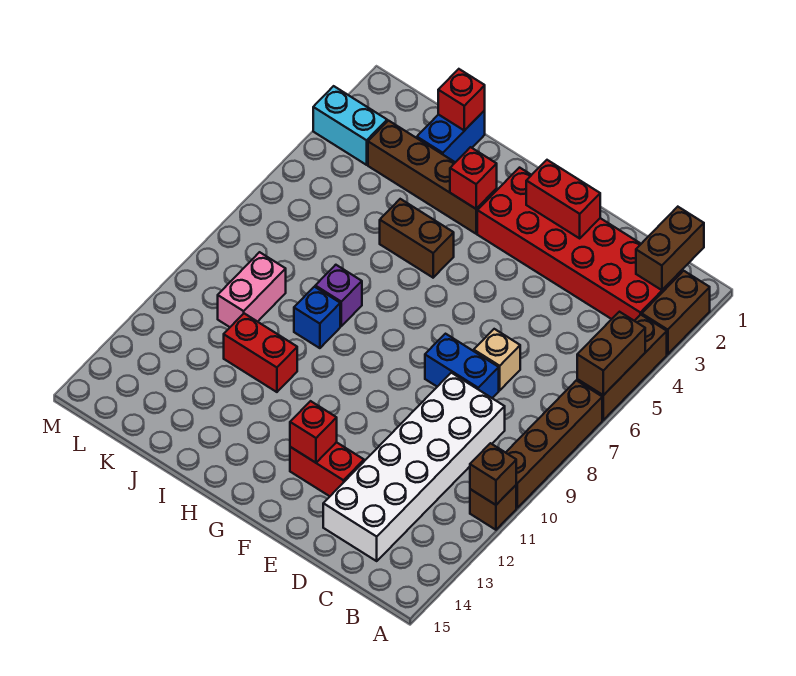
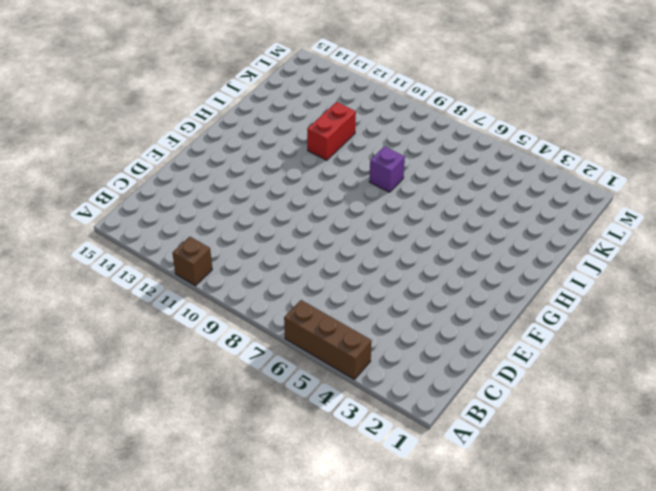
none -> brown brick A2:A3 level 1
none -> brown brick A7:A10 level 1
none -> red brick B2:G3 level 1

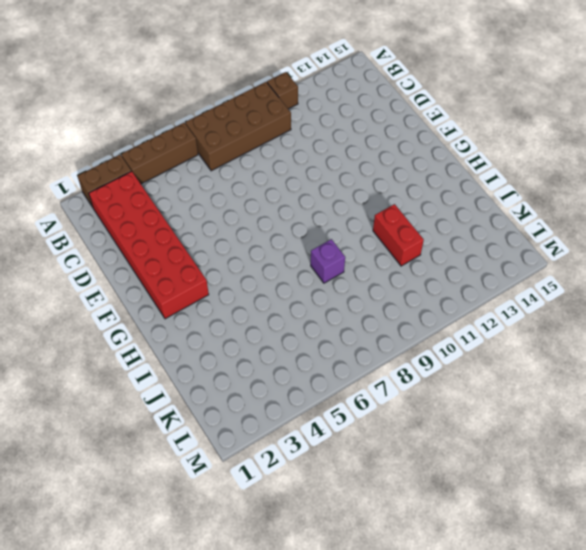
brown brick A7:B10 level 1 -> brown brick A7:A10 level 1
none -> white brick C9:D14 level 1
none -> tan brick D7 level 1
none -> blue brick D8:E8 level 1

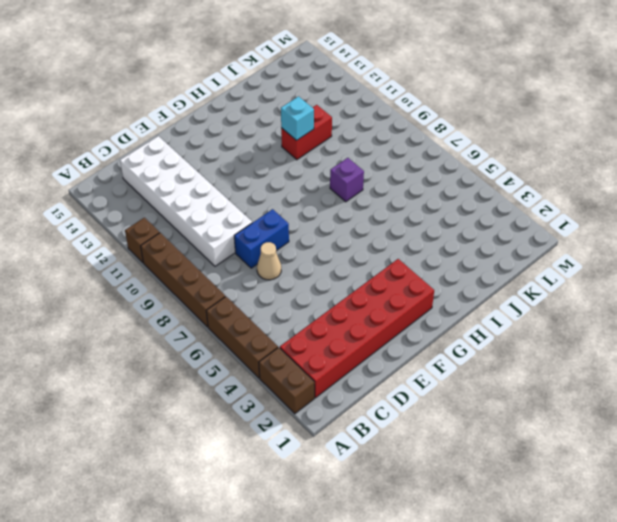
tan cone D7 level 1 -> tan brick D7 level 1
cyan brick I11 level 2 -> none
none -> red brick E13:F13 level 1
none -> brown brick H3:K3 level 1
none -> brown brick H5:I5 level 1

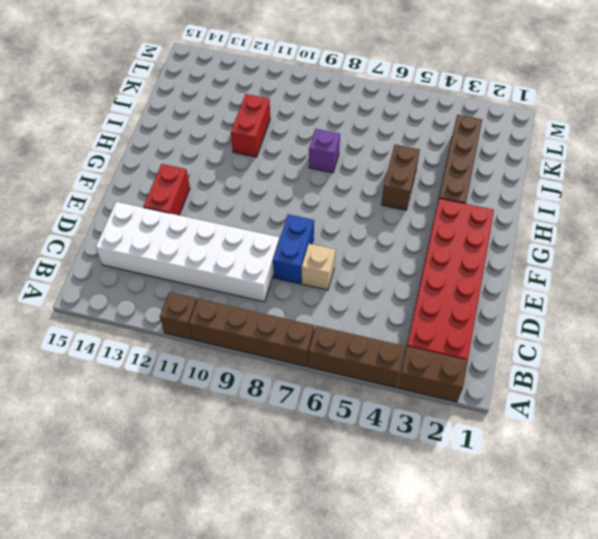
none -> blue brick I9 level 1
none -> blue brick J1:J2 level 1
none -> pink brick K9:K10 level 1

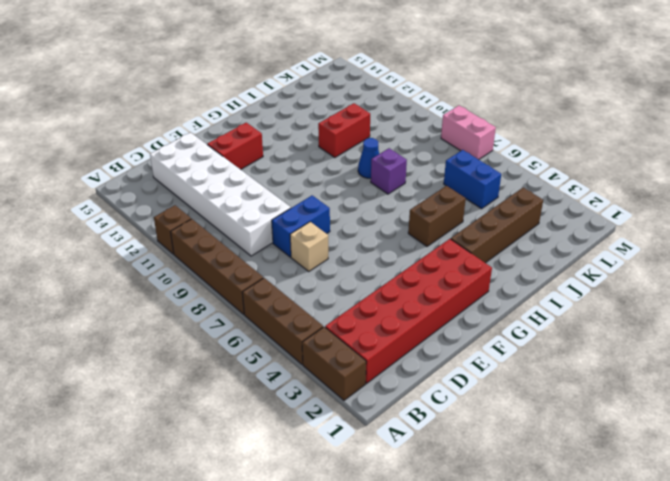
blue cone I9 level 1 -> blue brick I9 level 1
blue brick K5:K6 level 1 -> blue brick J1:J2 level 1
pink brick M7:M8 level 1 -> pink brick K9:K10 level 1
none -> cyan brick L3:M3 level 1
none -> brown brick A5:A6 level 2
none -> brown brick A11 level 2

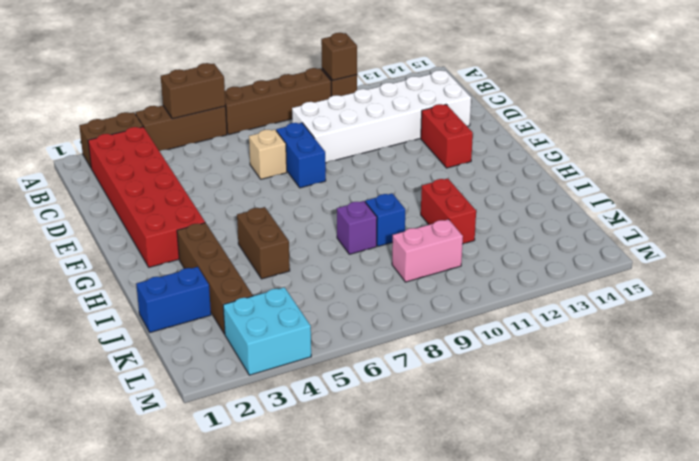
cyan brick L3:M4 level 1 -> cyan brick L3:M3 level 1
none -> brown brick B1:B2 level 2
none -> red brick E2:F2 level 2
none -> red brick F13 level 2

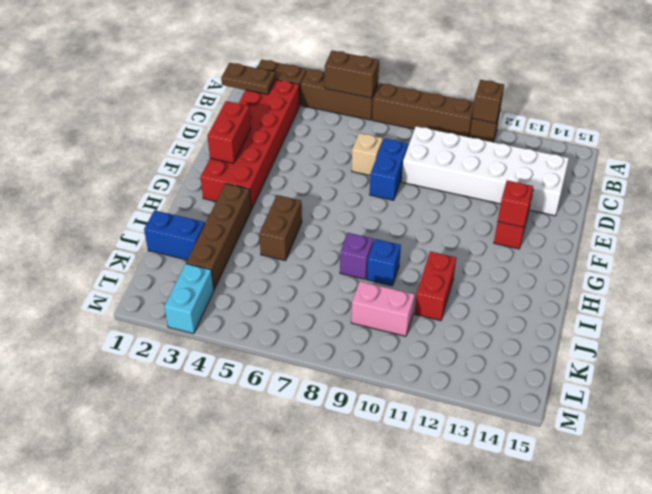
brown plate B1:B2 level 2 -> brown brick B1:B2 level 2
none -> red brick H3 level 2
none -> red brick J1 level 2

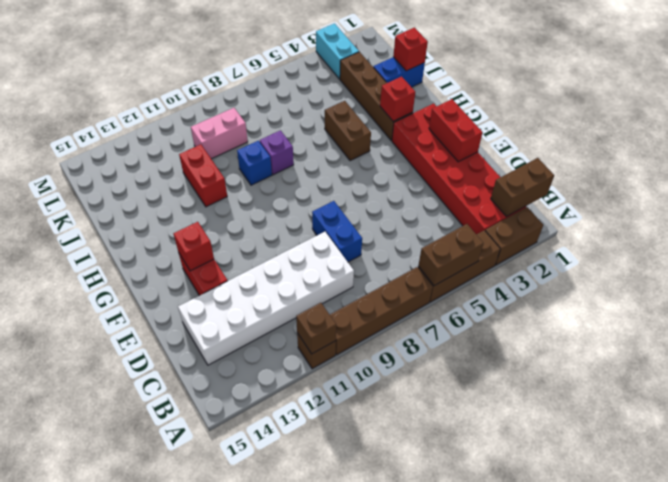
none -> tan brick D7 level 1

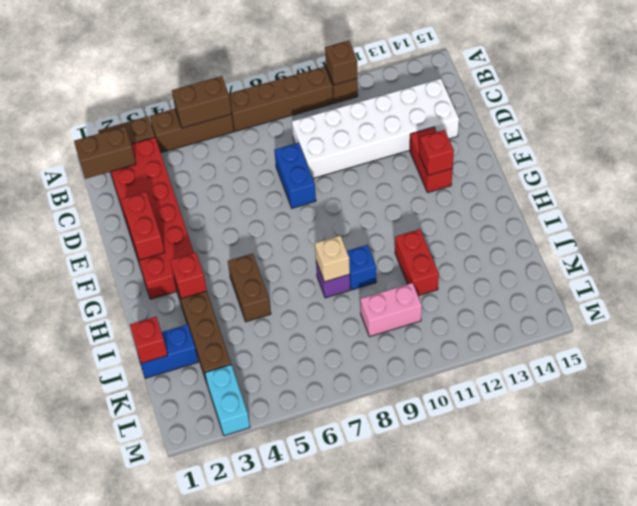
tan brick I8 level 2 -> tan brick D7 level 1

